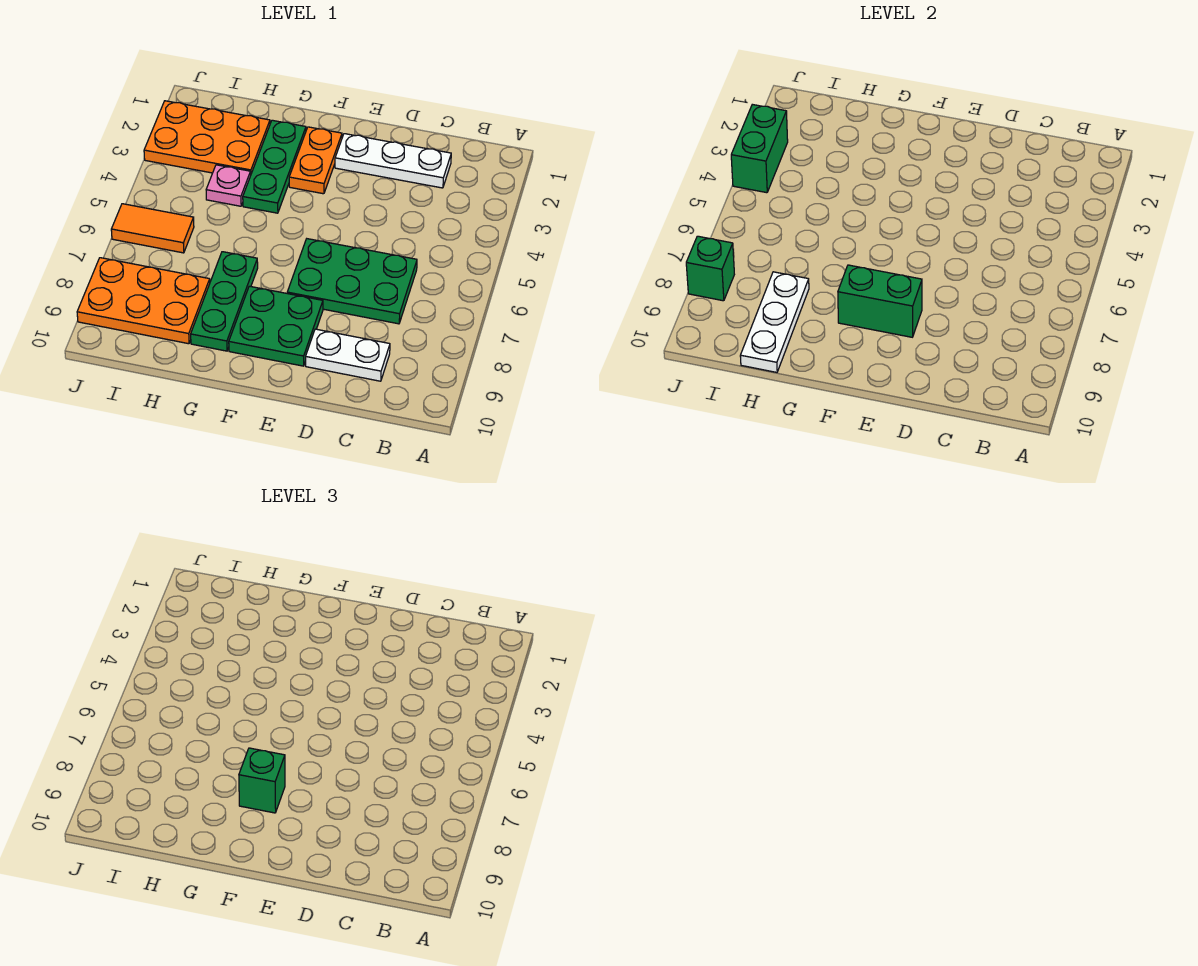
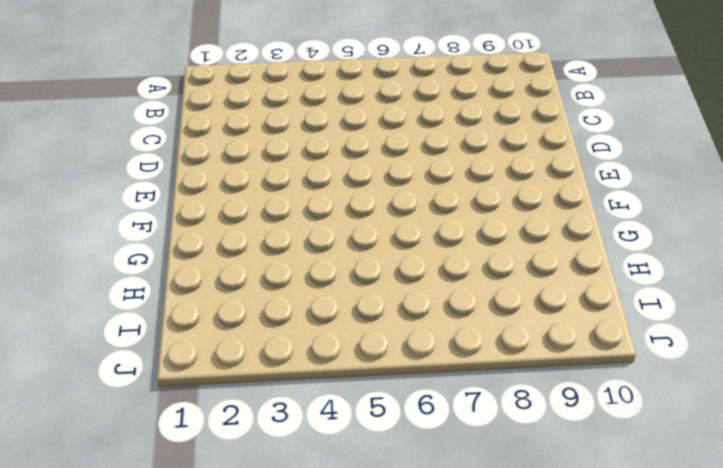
none -> white plate C2:E2 level 1
none -> green plate C6:E7 level 1
none -> white plate C9:D9 level 1

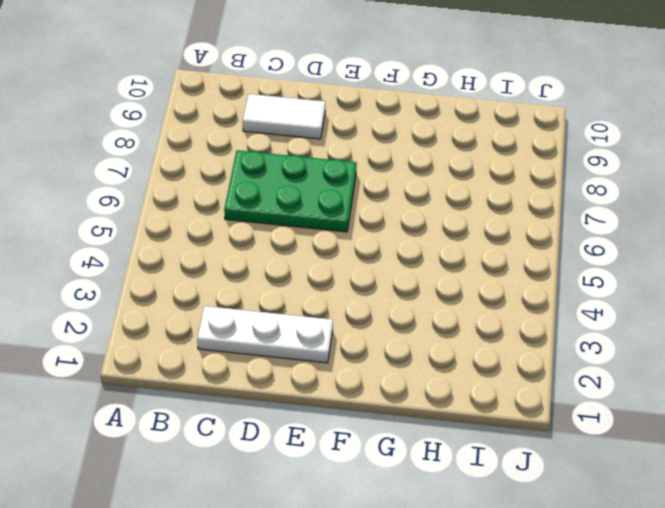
white tile C9:D9 level 1 -> white plate C9:D9 level 1
none -> green plate E8:F9 level 1
none -> orange plate F2:F3 level 1
none -> green plate G2:G4 level 1

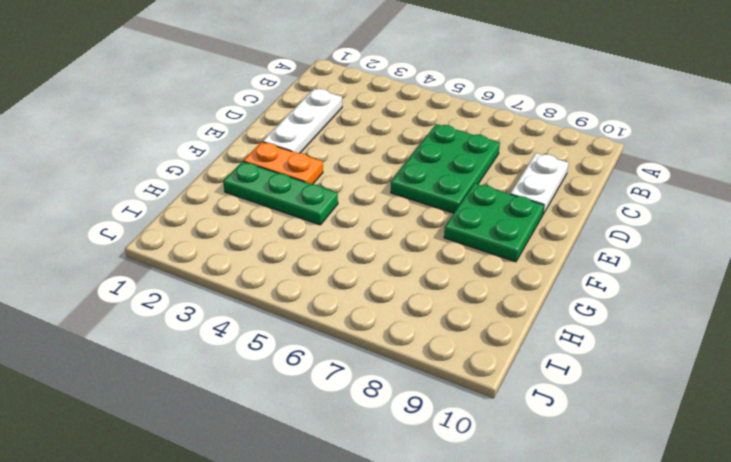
none -> green plate G7:G9 level 1
none -> orange plate H2:J3 level 1
none -> pink plate H4 level 1

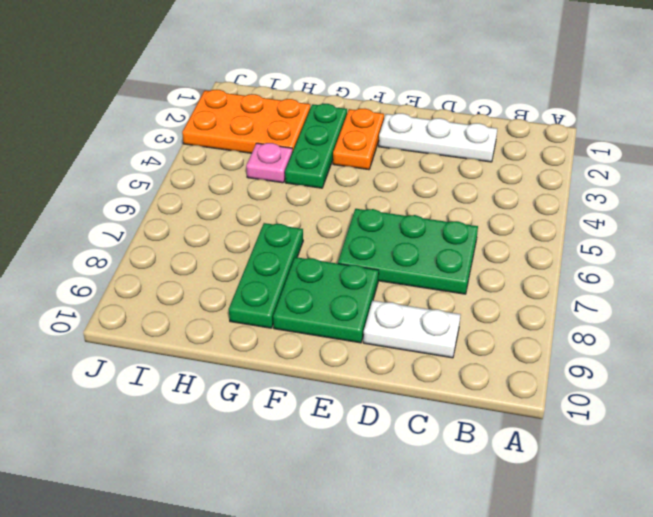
none -> orange plate H8:J9 level 1
none -> orange tile I6:J6 level 1
none -> green brick E8:F8 level 2

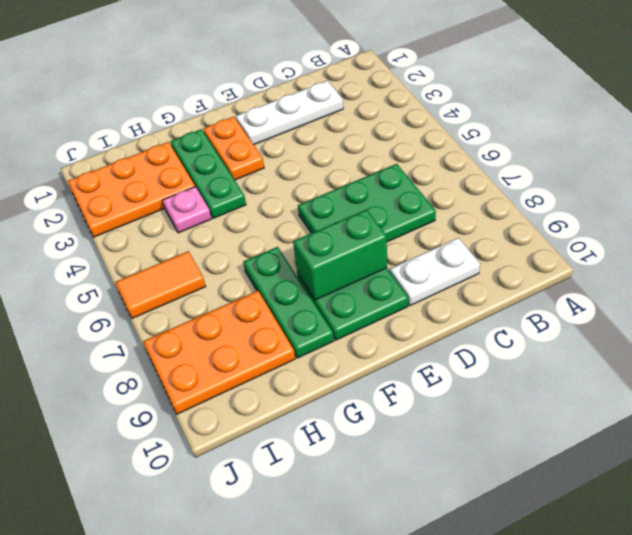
none -> white plate H8:H10 level 2
none -> green brick J3:J4 level 2
none -> green brick J8 level 2

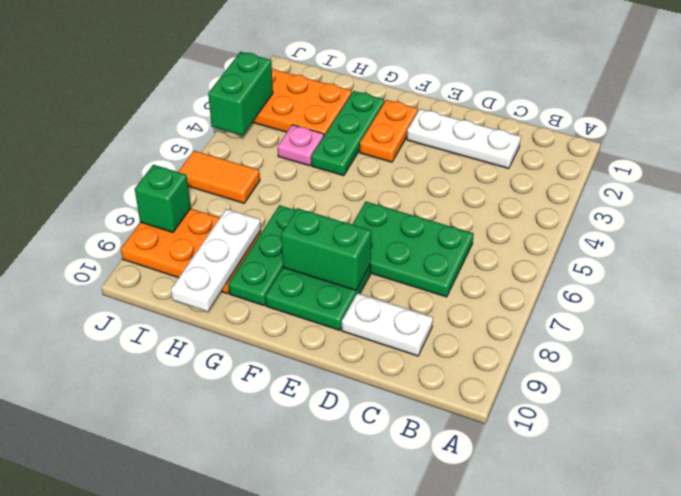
none -> green brick F8 level 3

